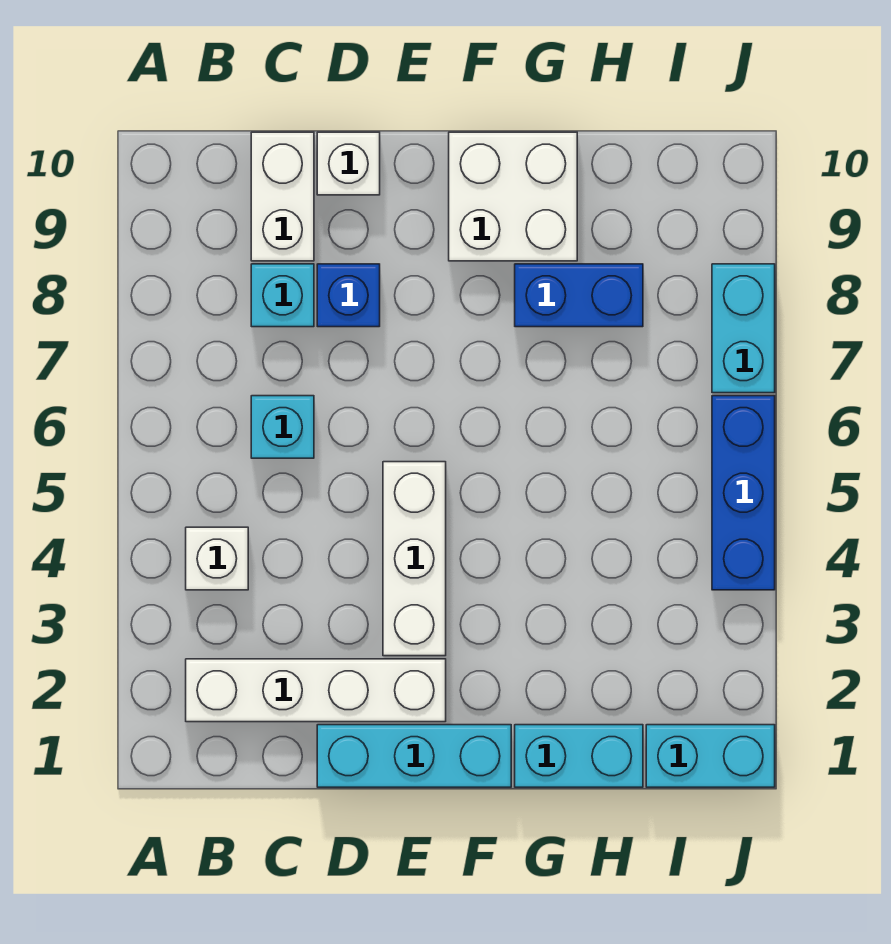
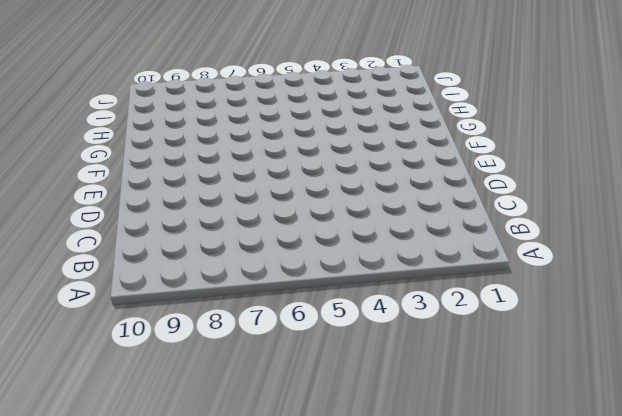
none -> white brick B2:E2 level 1
none -> white brick B4 level 1
none -> cyan brick C6 level 1

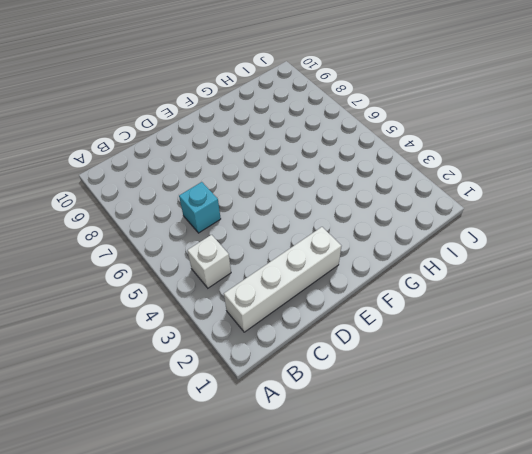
none -> cyan brick C8 level 1
none -> white brick C9:C10 level 1
none -> cyan brick D1:F1 level 1

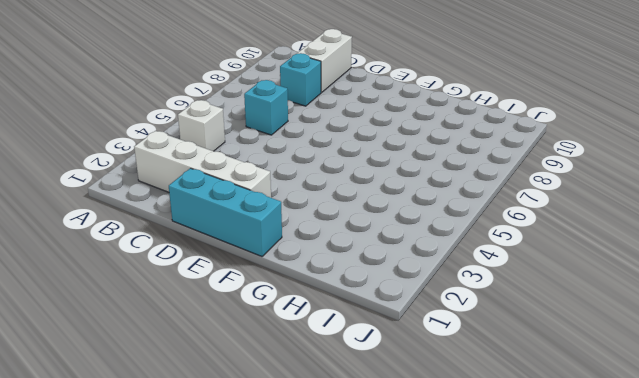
none -> blue brick D8 level 1
none -> white brick D10 level 1
none -> white brick E3:E5 level 1

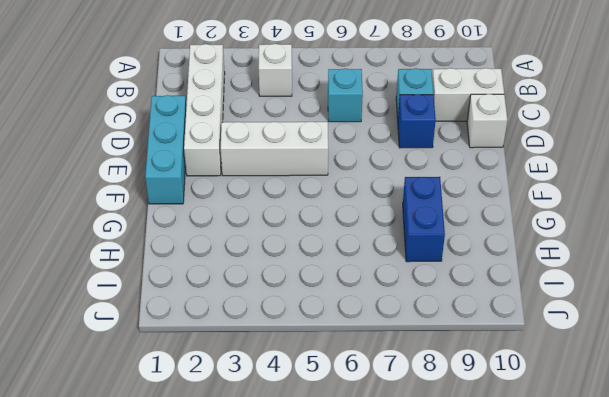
none -> white brick F9:G10 level 1
none -> cyan brick G1:H1 level 1
none -> cyan brick I1:J1 level 1

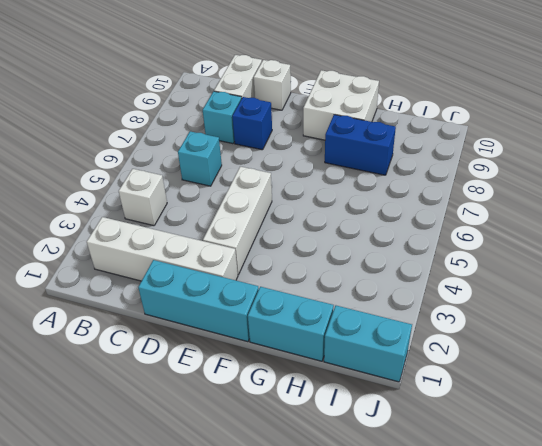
none -> blue brick J4:J6 level 1
none -> cyan brick J7:J8 level 1

